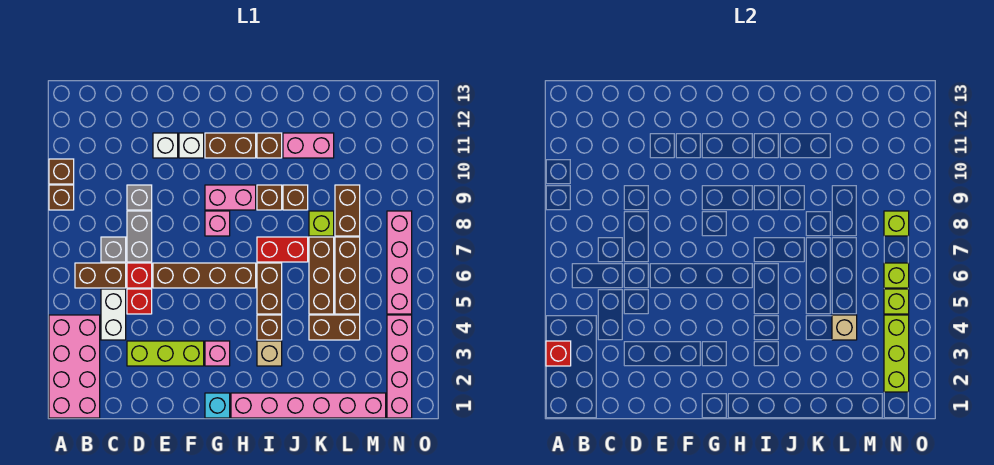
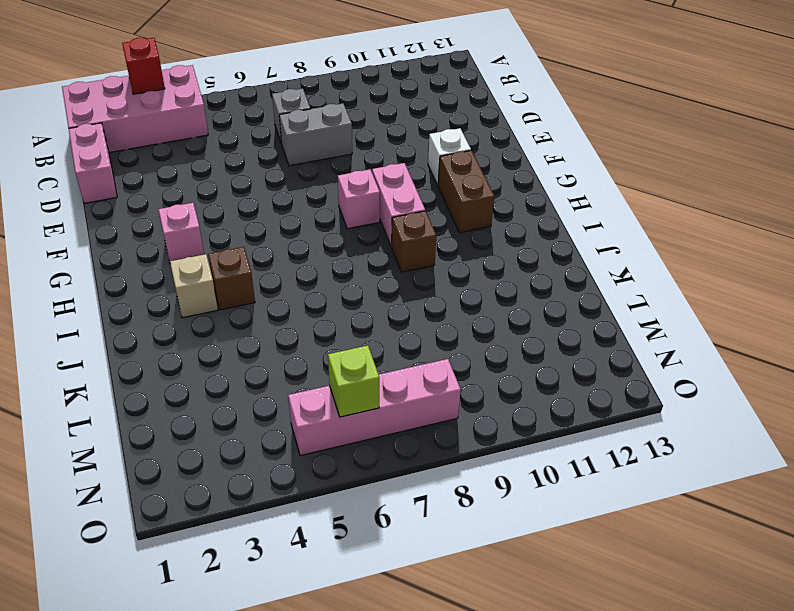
pink brick C1:D1 level 1 -> pink brick J11:K11 level 1
none -> brown brick A9 level 1
none -> brown brick A10 level 1
none -> brown brick B6:C6 level 1
none -> white brick C4:C5 level 1

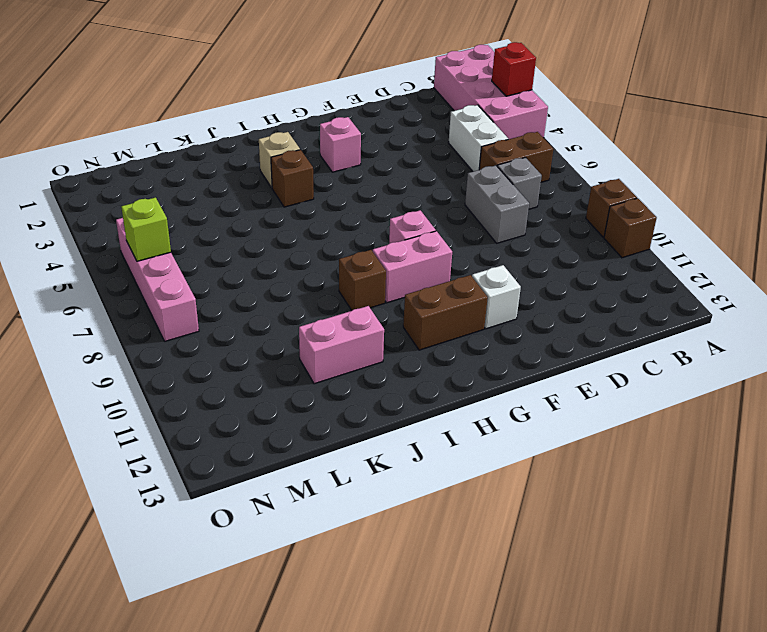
none -> lime brick D3:F3 level 1
none -> red brick D5 level 1
none -> red brick D6 level 1
none -> grey brick D9 level 1

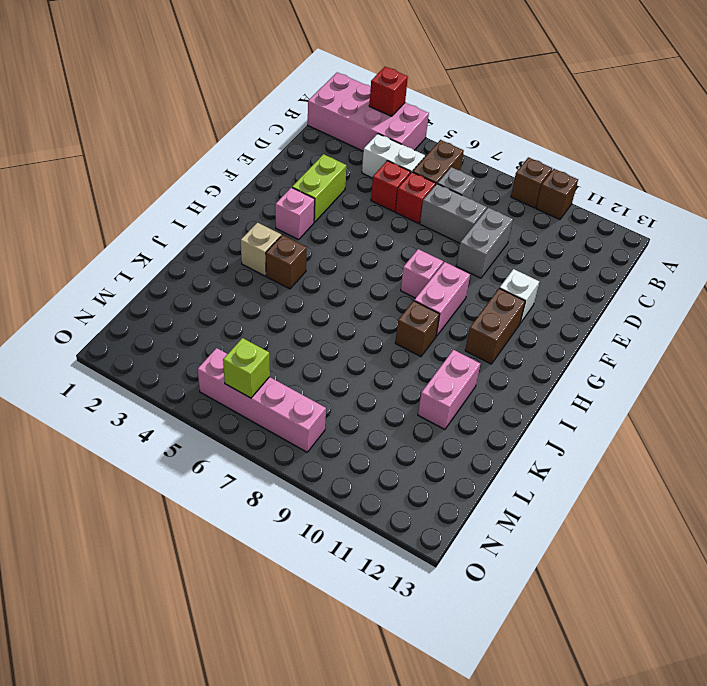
grey brick D9:E9 level 1 -> grey brick D9 level 1
lime brick E3:F3 level 1 -> lime brick D3:F3 level 1
none -> brown brick E6:H6 level 1
none -> white brick E11 level 1
none -> cyan brick G1 level 1
none -> pink brick H1:M1 level 1

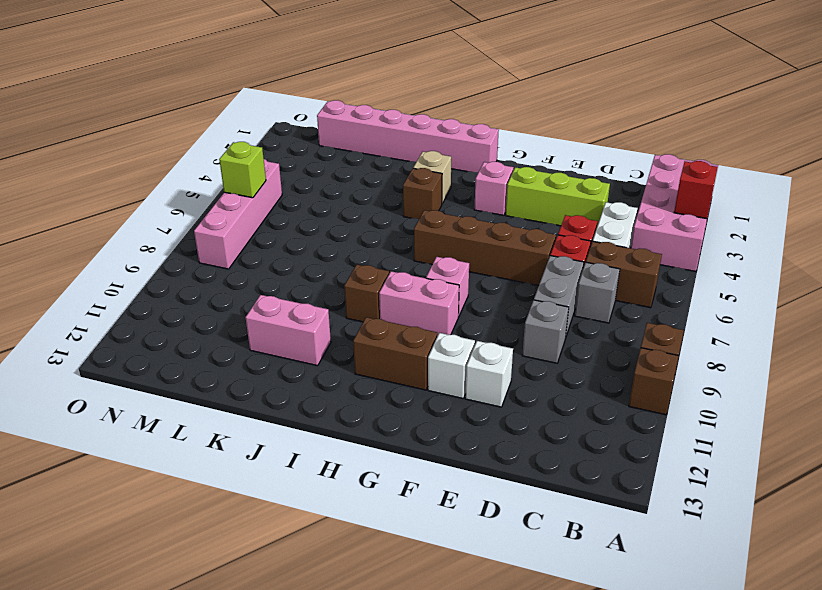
none -> cyan brick G1 level 1
none -> brown brick I5:I6 level 1
none -> red brick I7:J7 level 1
none -> brown brick I11 level 1

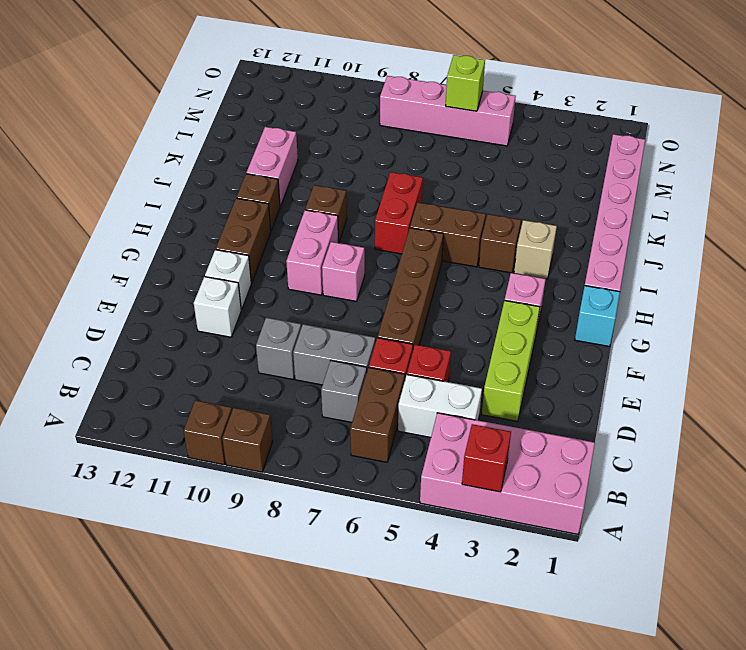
none -> brown brick J9 level 1
none -> brown brick K4:L4 level 1
none -> brown brick K5:K7 level 1
none -> lime brick K8 level 1

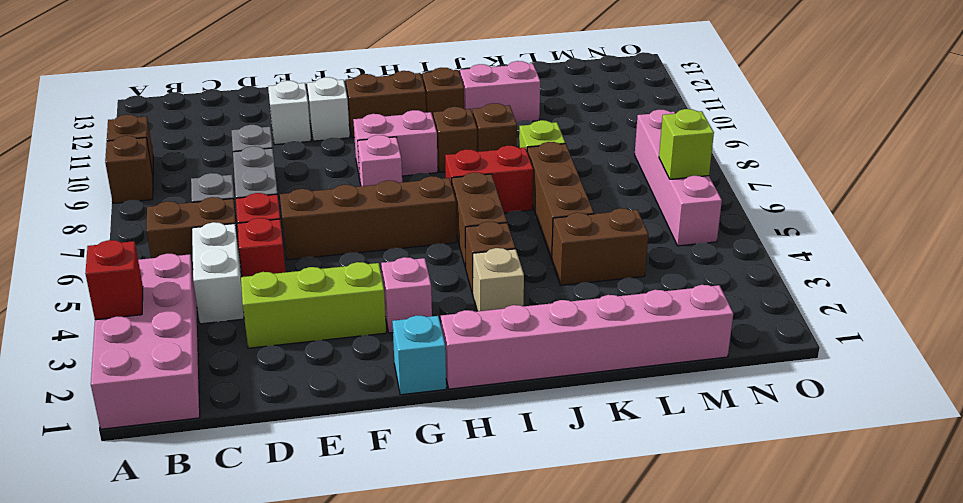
none -> brown brick L5:L7 level 1
none -> brown brick L8:L9 level 1
none -> pink brick N1:N4 level 1
none -> tan brick L4 level 2

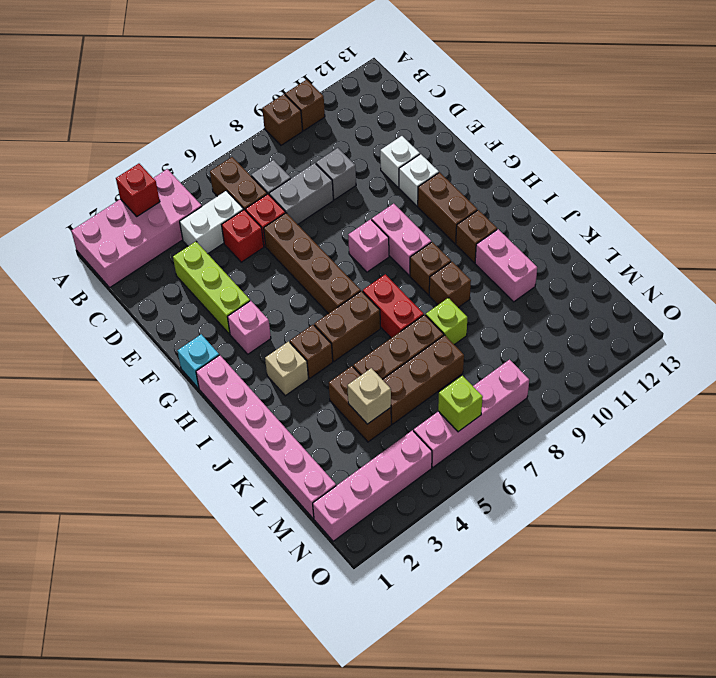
none -> brown brick L8:L9 level 1
none -> lime brick N2:N4 level 2
none -> lime brick N5 level 2
none -> lime brick N8 level 2

